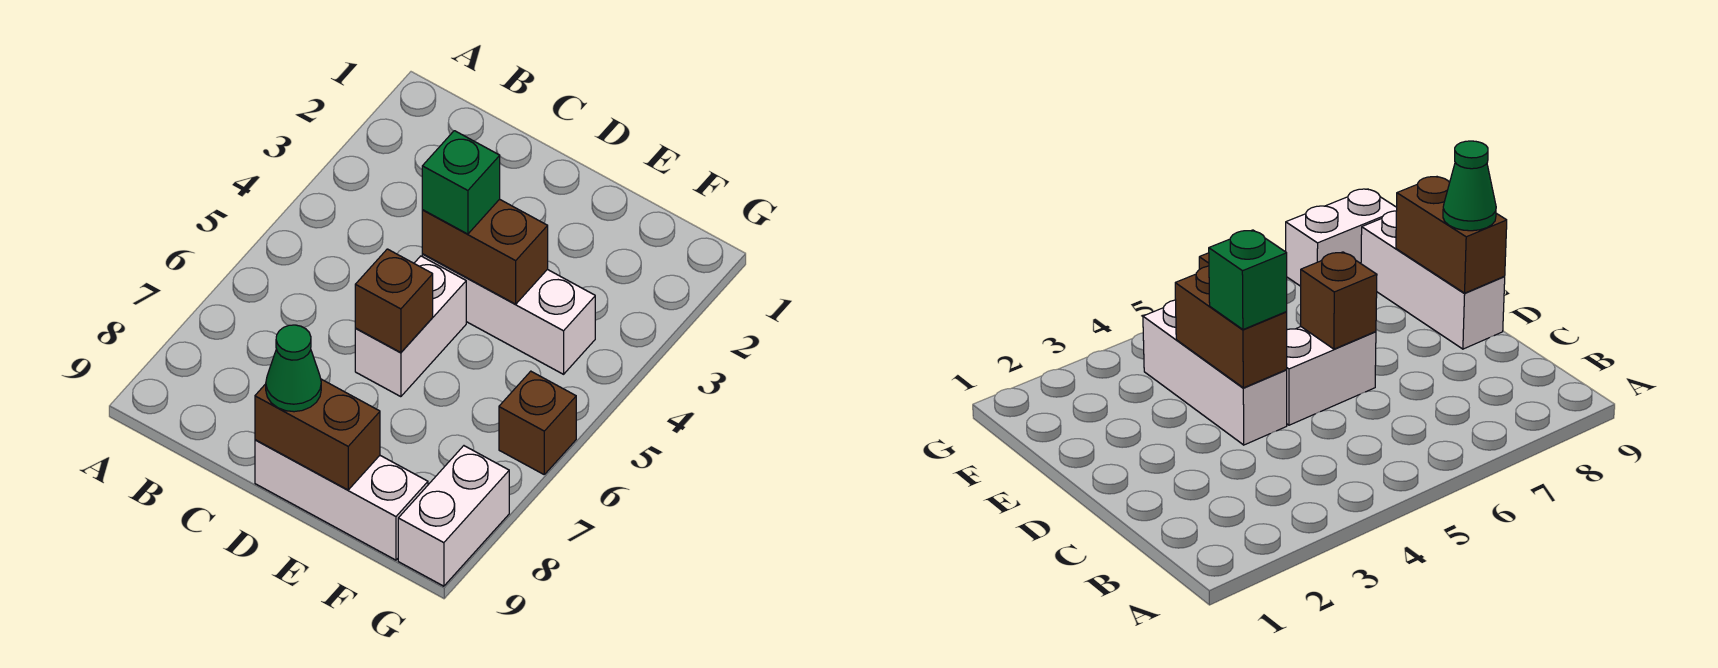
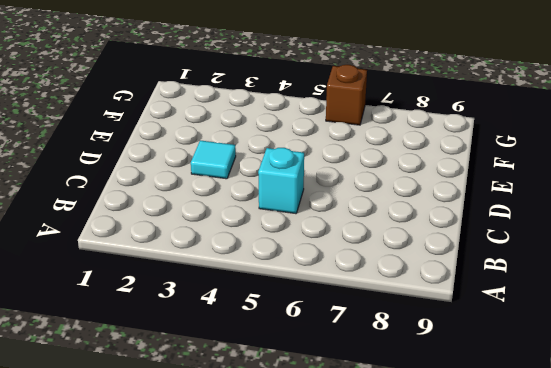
cyan brick C5 level 1 -> none
cyan tile D3 level 1 -> none
none -> white brick D4:F4 level 1
none -> white brick D5:D6 level 1

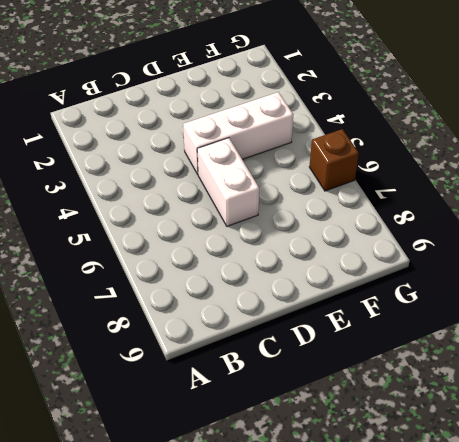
none -> white brick D9:F9 level 1
none -> white brick G8:G9 level 1

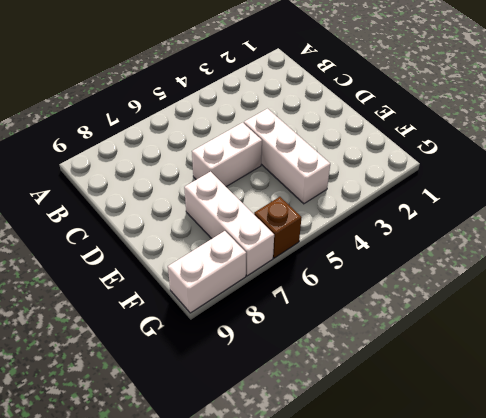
white brick E7:G7 level 1 -> white brick D9:F9 level 1
none -> brown brick D4:E4 level 2
none -> brown brick D6 level 2

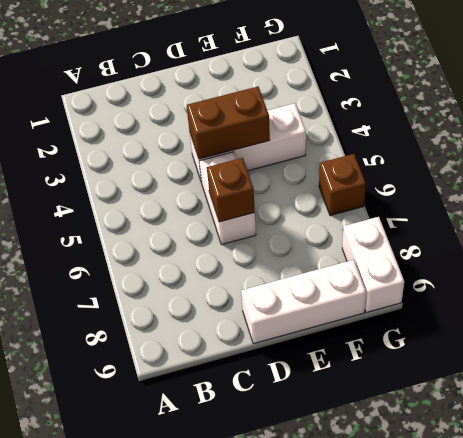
none -> brown brick D9:E9 level 2
none -> green brick D4 level 3

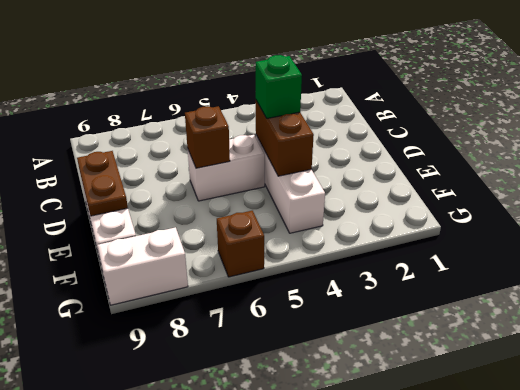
brown plate D9:E9 level 2 -> brown brick D9:E9 level 2
none -> green cone D9 level 3

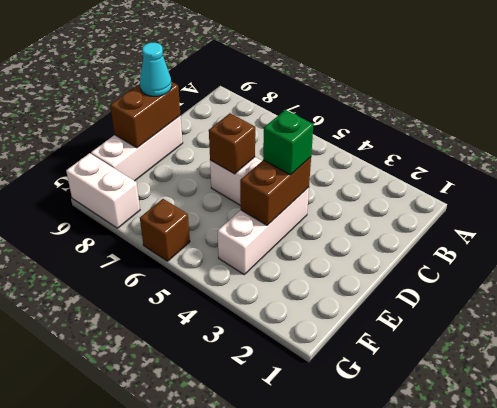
cyan cone D9 level 3 -> green cone D9 level 3

